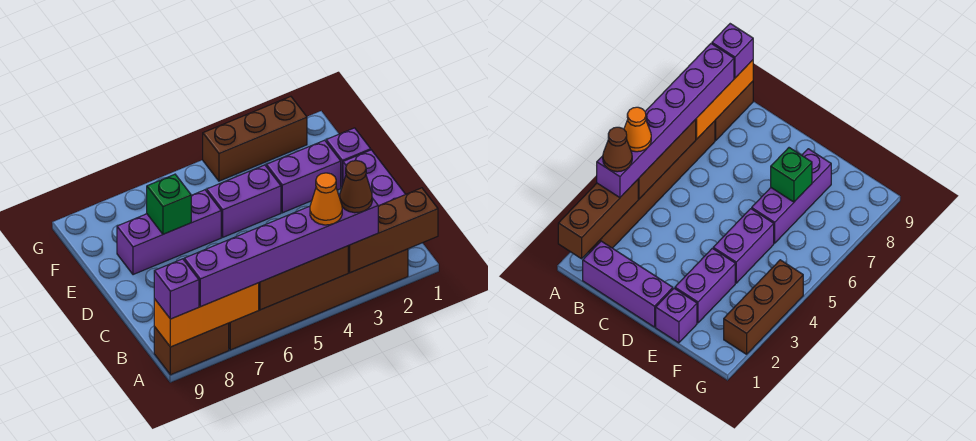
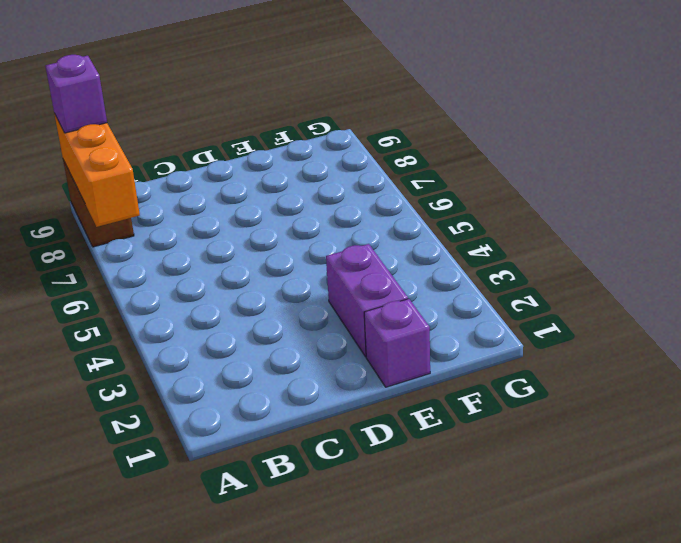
none -> brown brick A2:A7 level 1
none -> purple brick B1:D1 level 1
none -> purple brick E4:E5 level 1

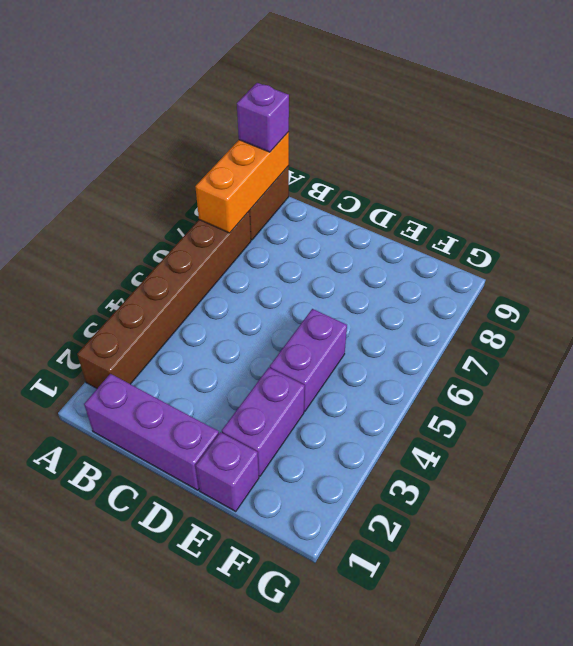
none -> purple brick E6:E8 level 1
none -> brown brick G2:G4 level 1
none -> brown brick A1:A3 level 2

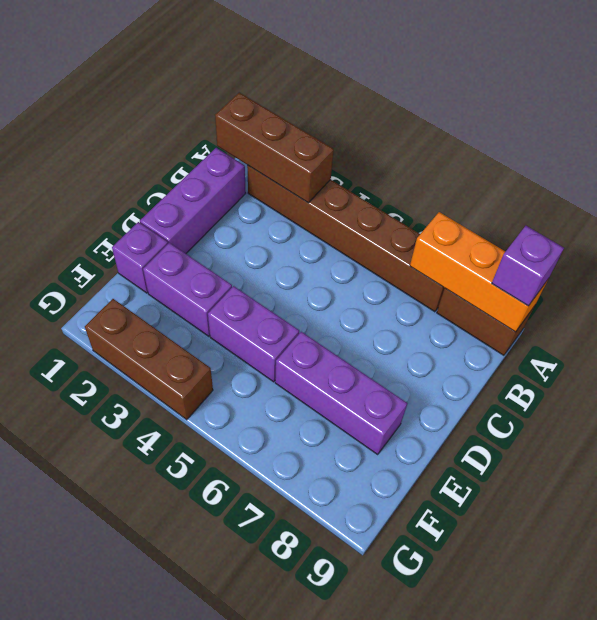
none -> brown brick A4:A6 level 2
none -> green brick E7 level 2
none -> purple brick A3:A8 level 3

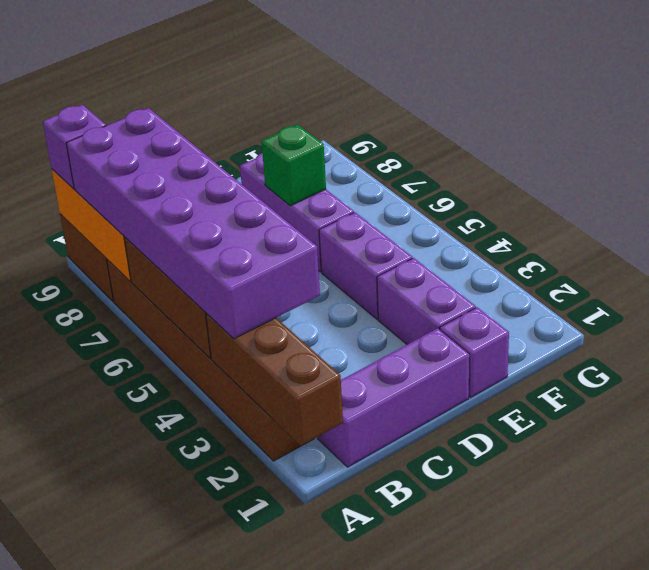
purple brick A3:B8 level 3 -> purple brick A3:A8 level 3
none -> brown brick G2:G4 level 1
none -> brown cone A3 level 4
none -> orange cone A4 level 4

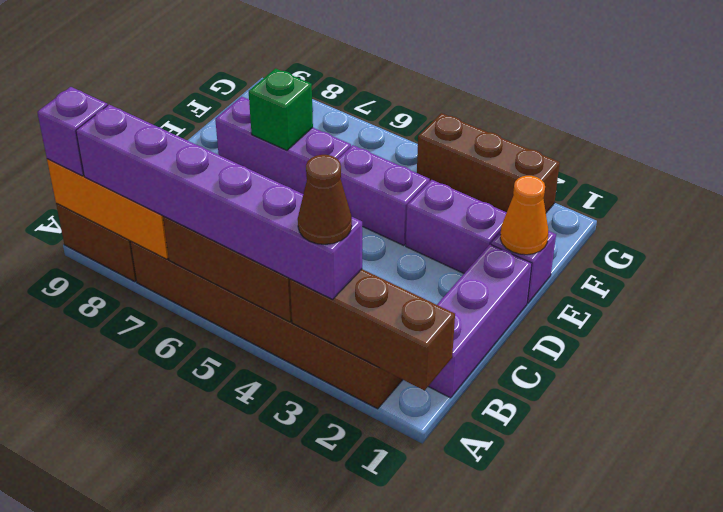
orange cone E1 level 2 -> orange cone A4 level 4

